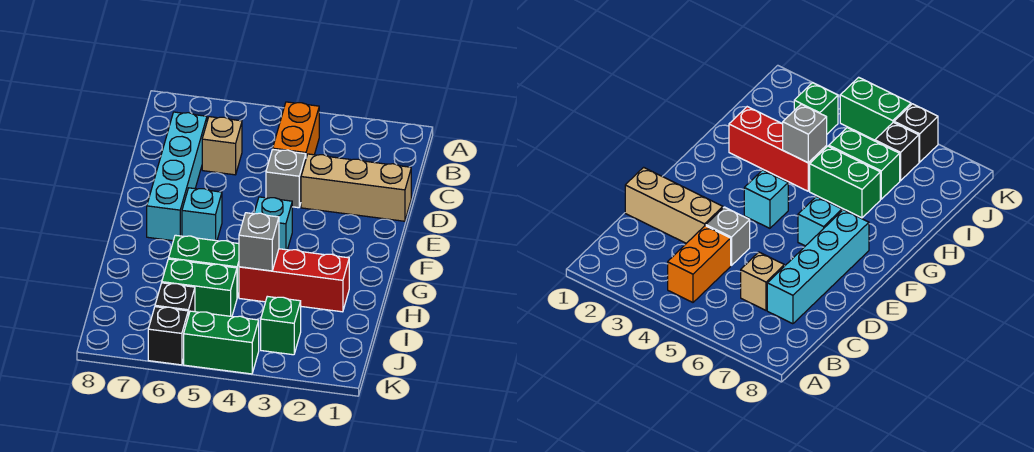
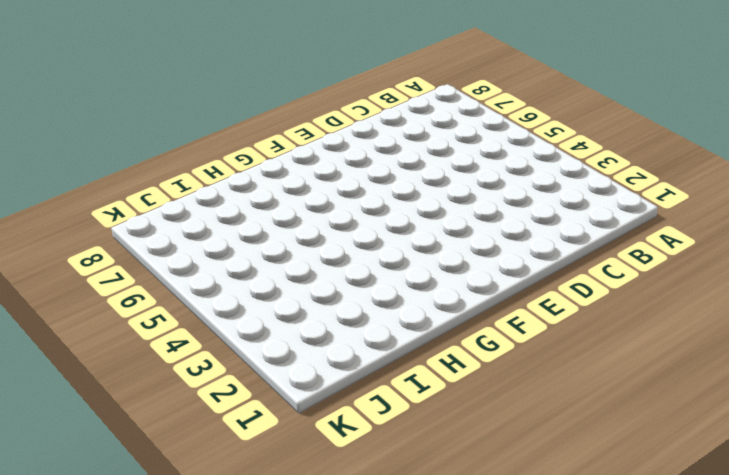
none -> orange brick B4:C4 level 1
none -> tan brick C6 level 1
none -> cyan brick C7:F7 level 1

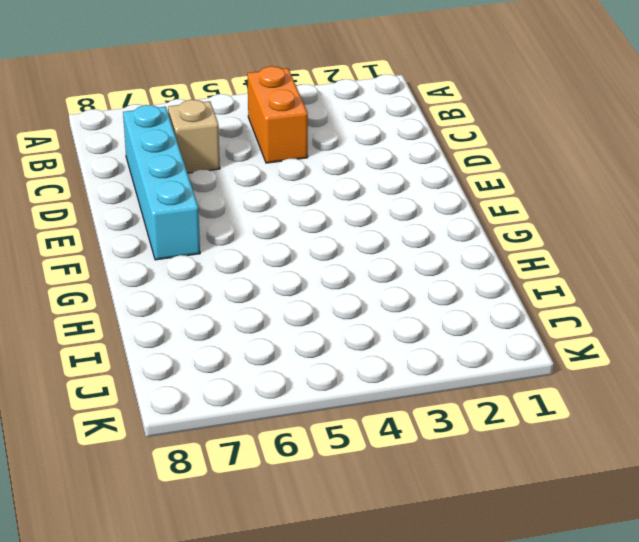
none -> tan brick D1:D3 level 1
none -> grey brick D4 level 1
none -> cyan brick F4 level 1

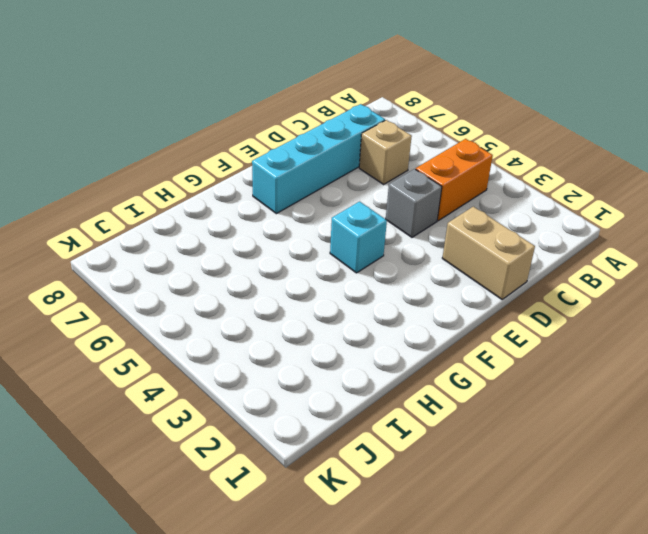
tan brick D1:D2 level 1 -> tan brick D1:D3 level 1
none -> cyan brick F6 level 1
none -> red brick H2:H4 level 1
none -> green brick H5:H6 level 1

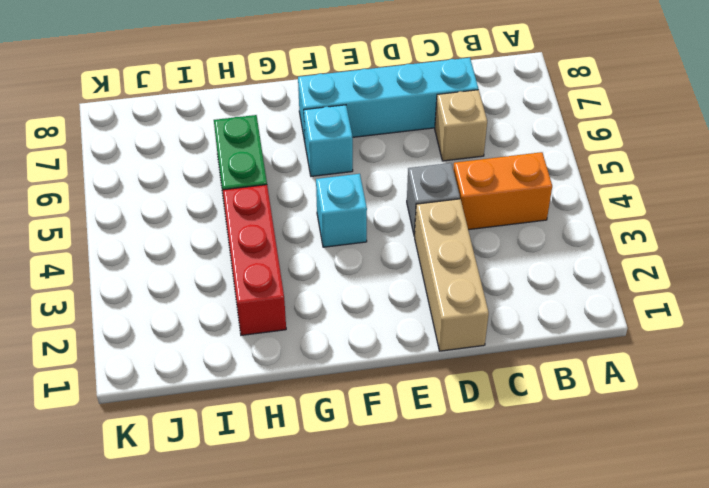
none -> green brick I5:I6 level 1
none -> green brick J3 level 1
none -> black brick J6 level 1

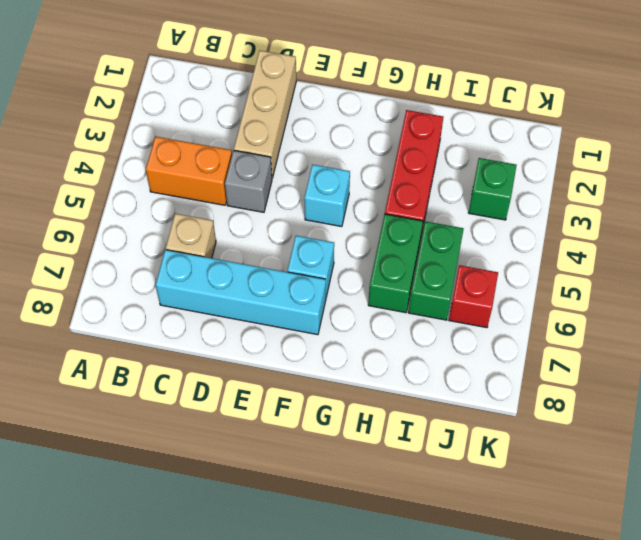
red brick J6 level 1 -> black brick J6 level 1
none -> green brick K4:K5 level 1
none -> black brick K6 level 1
none -> grey brick H4 level 2

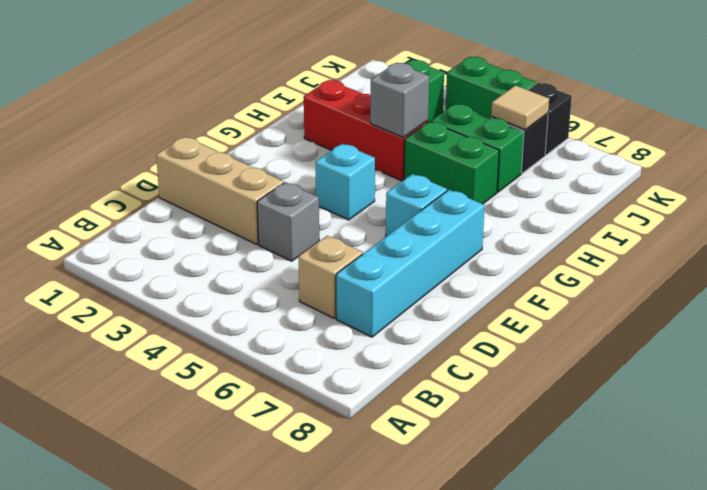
tan tile J6 level 2 -> none
none -> orange brick B4:C4 level 1

